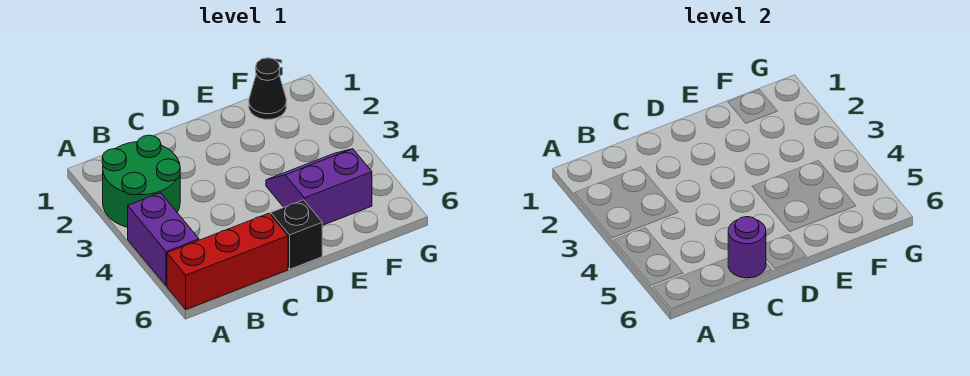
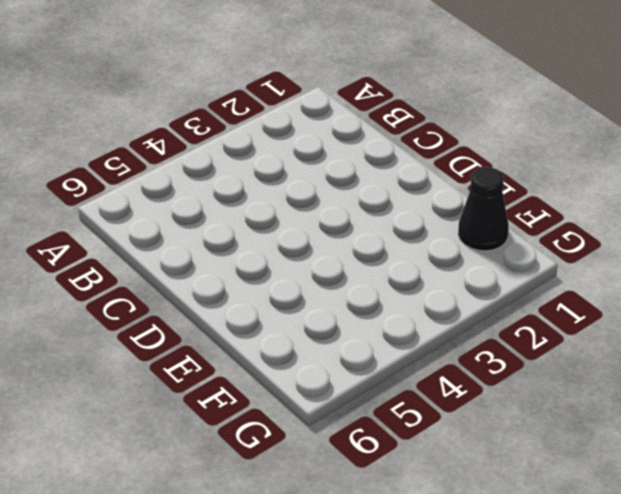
none -> green round brick A2:B3 level 1
none -> purple brick A4:A5 level 1

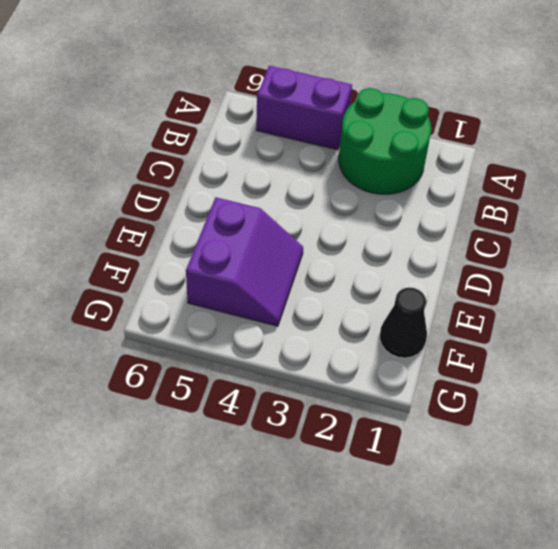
none -> red brick A6:C6 level 1
none -> black brick D6 level 1

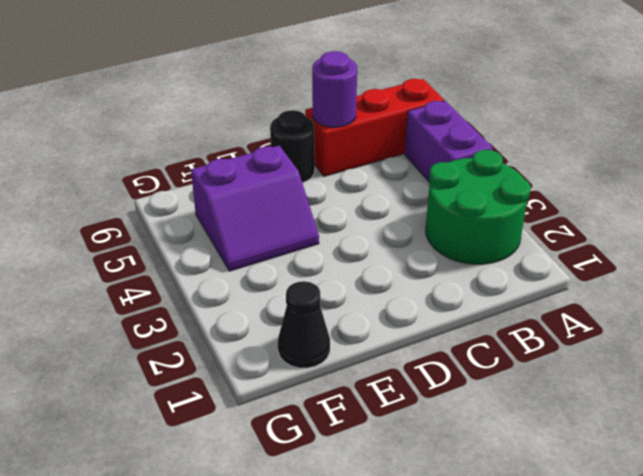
black round brick D6 level 1 -> black brick D6 level 1

